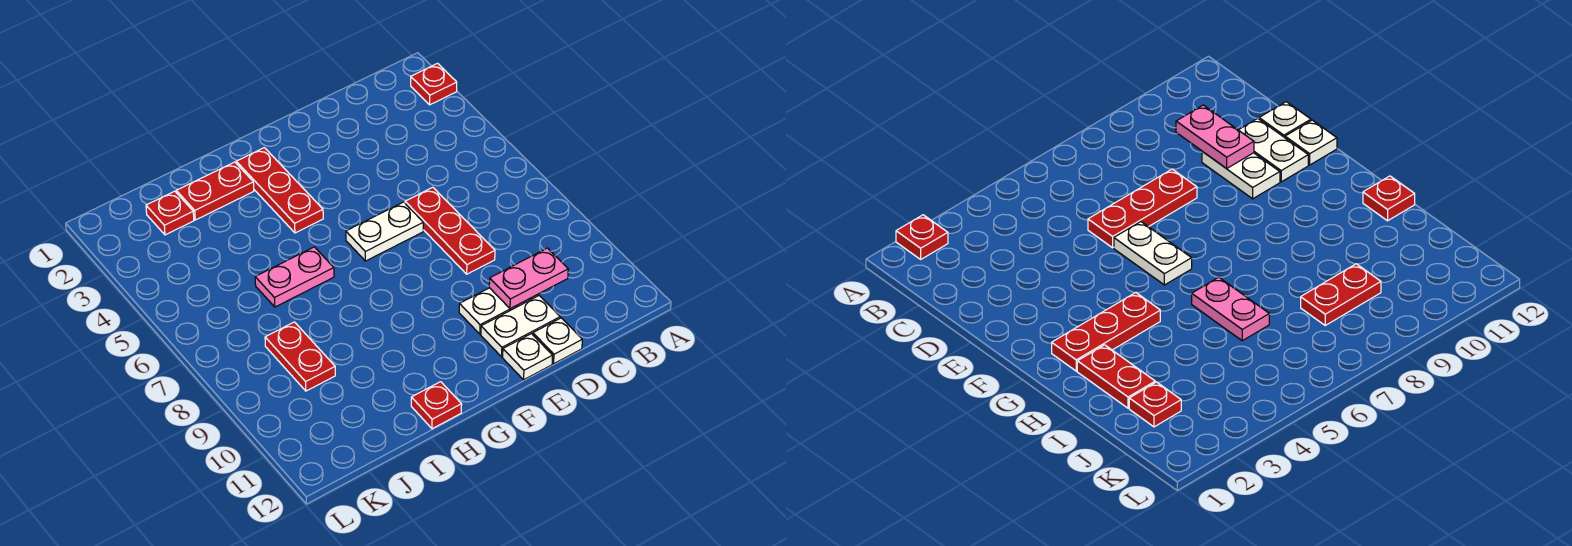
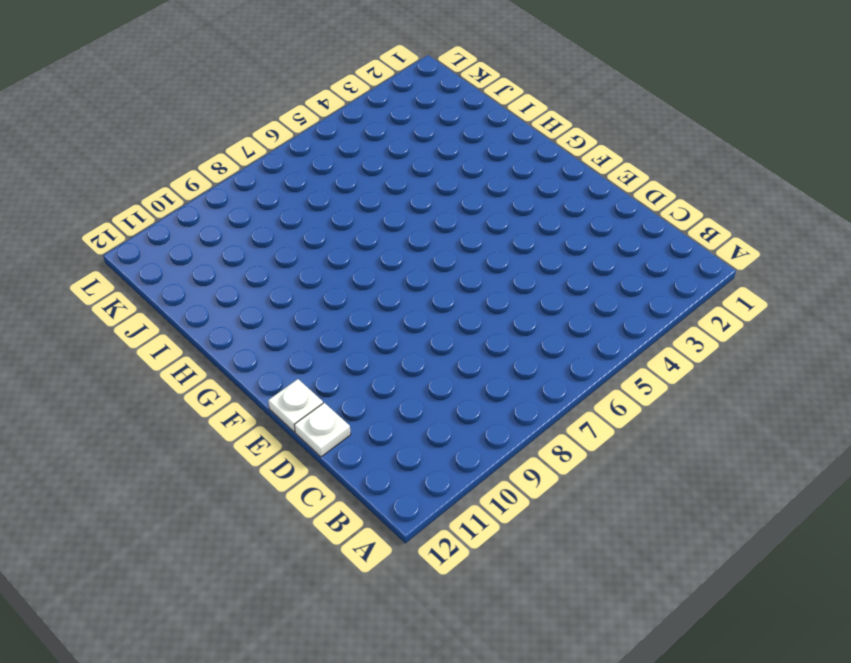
none -> red plate A2 level 1
none -> red plate D6:D8 level 1
none -> white plate D10:E10 level 1

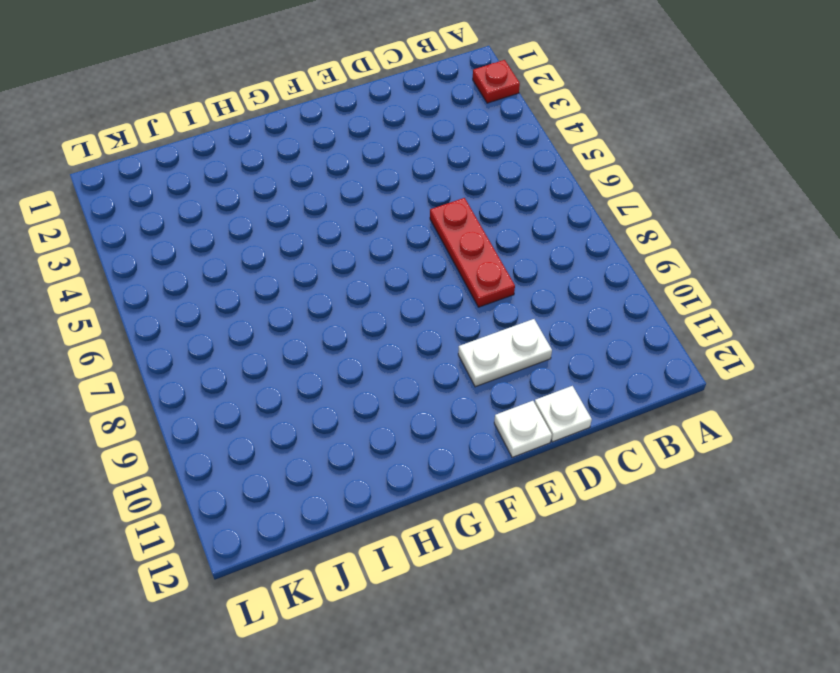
none -> white plate D11:E11 level 1
none -> white plate E6:F6 level 1
none -> red plate G2:G4 level 1

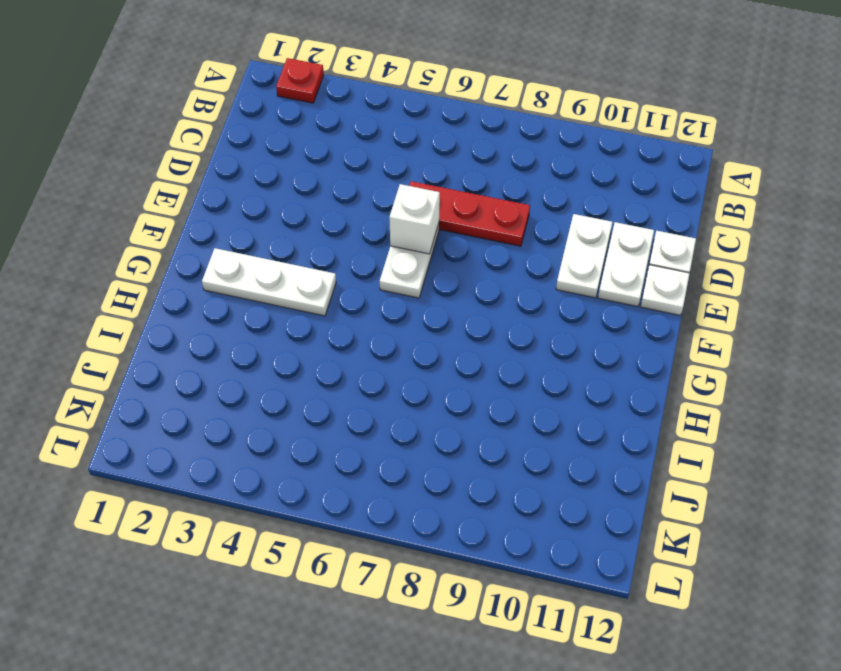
white brick E6 level 2 -> none
white plate G2:G4 level 1 -> red plate G2:G4 level 1
none -> red plate H2:I2 level 1
none -> pink plate H6:I6 level 1
none -> red plate H12 level 1

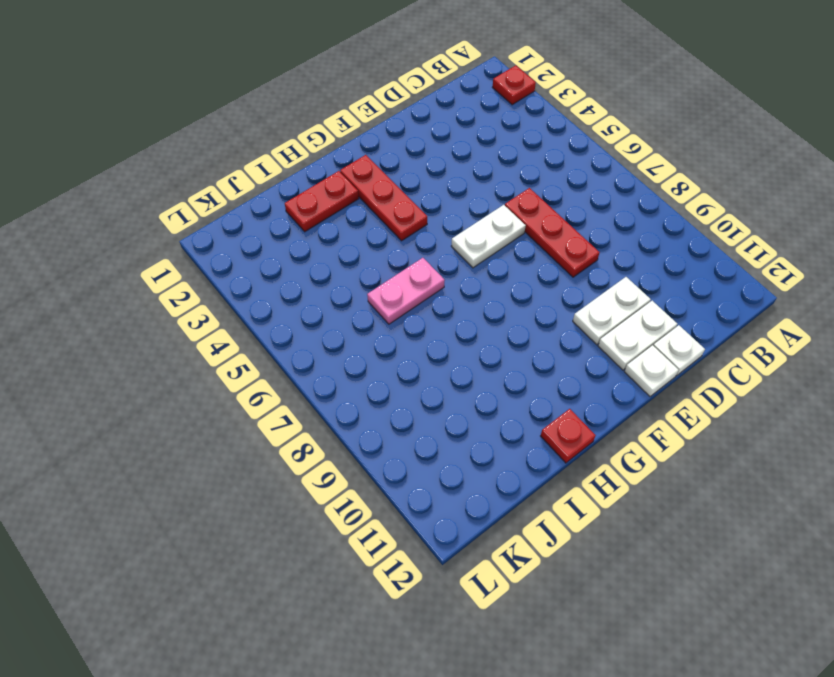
none -> red plate J2 level 1
none -> red plate J8:J9 level 1
none -> pink plate C10:D10 level 2

